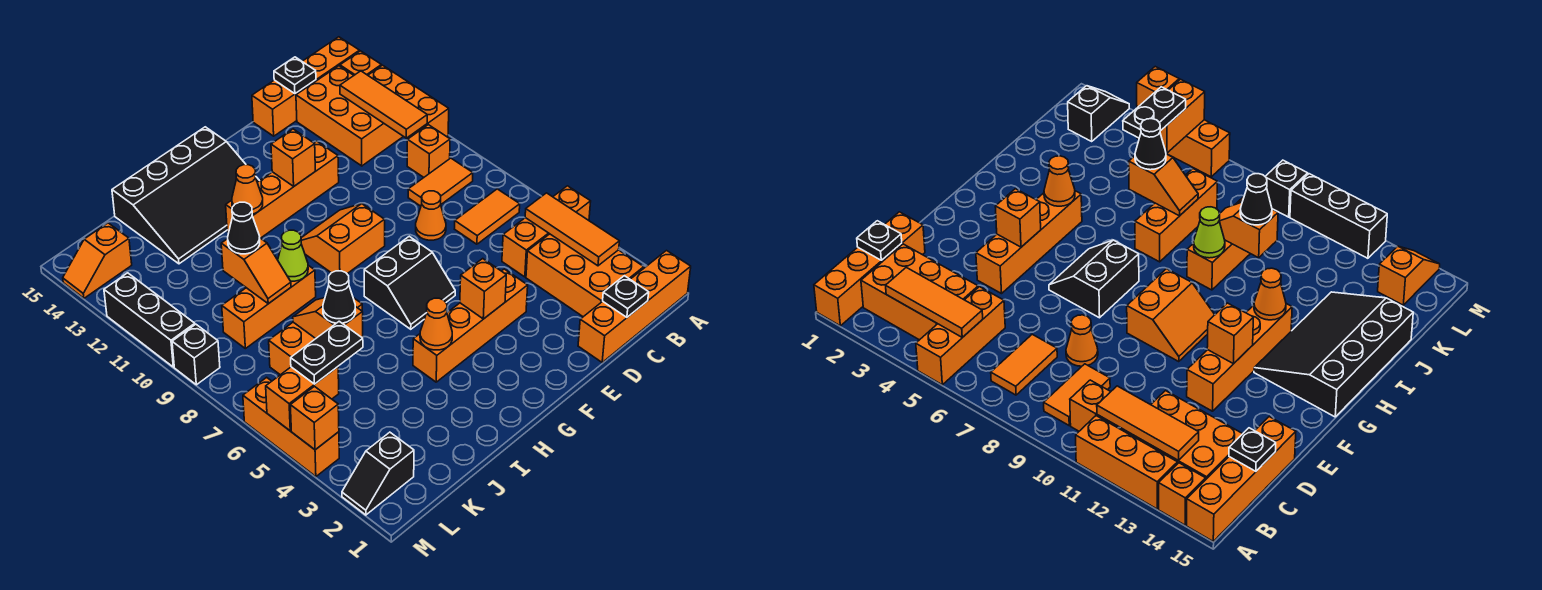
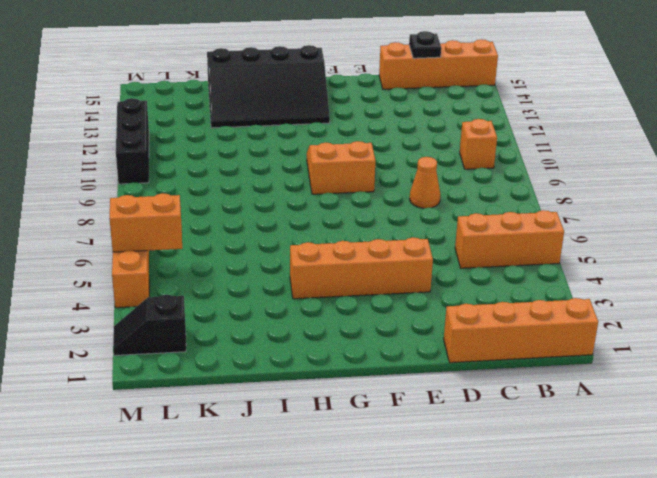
none -> orange brick A11:A13 level 1
none -> orange brick A14 level 1
none -> orange brick B2:C4 level 1
none -> orange tile B7:C7 level 1

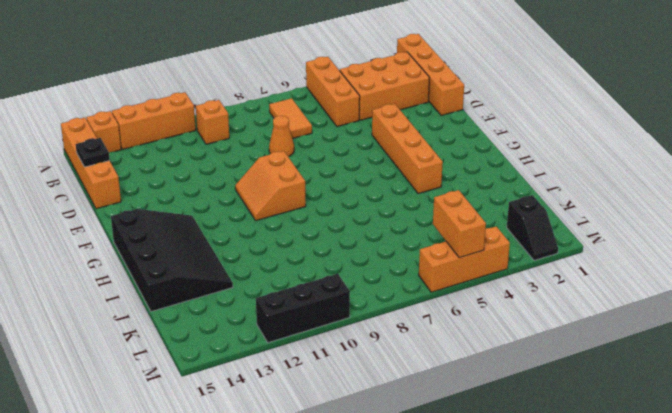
none -> orange tile B9:C9 level 1
none -> orange brick B12:C14 level 1
none -> orange brick E12:H12 level 1
none -> black slope F6:G7 level 1 top 7

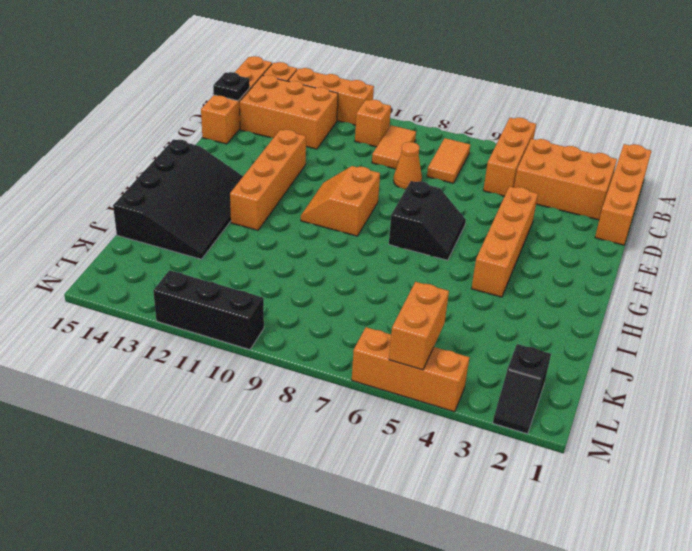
none -> orange brick I7:K7 level 1
none -> orange brick I9:K9 level 1
none -> orange slope L14:M14 level 1 top L
none -> black brick M9 level 1

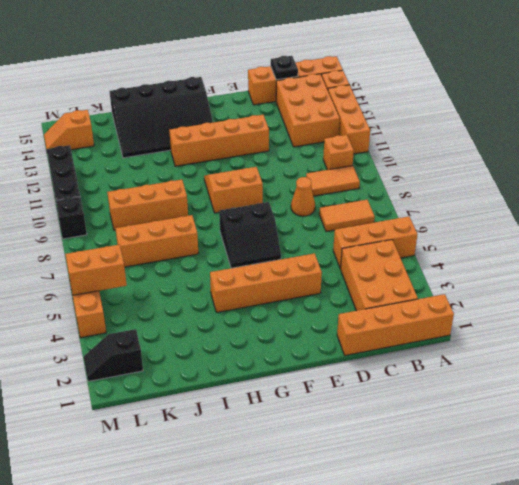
none -> orange tile B3:B5 level 2
none -> orange tile B11:B13 level 2
none -> black plate C1 level 2
none -> orange brick F4 level 2

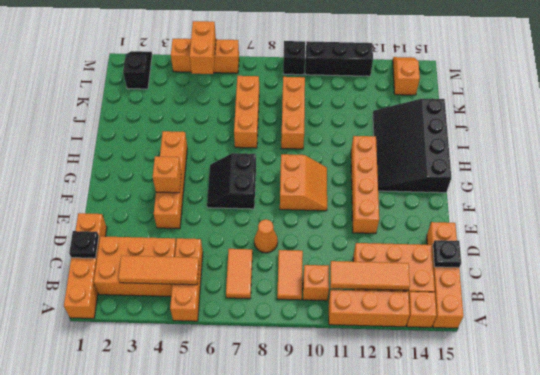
none -> orange brick F12 level 2
none -> orange cone H4 level 2
none -> orange cone H12 level 2
none -> lime cone I9 level 2

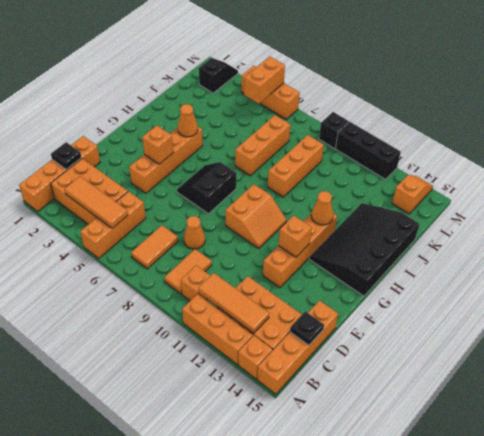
none -> lime cone I9 level 2
none -> orange slope J6:J7 level 2 top 6
none -> orange slope J9:J10 level 2 top 10
none -> orange brick M4 level 2

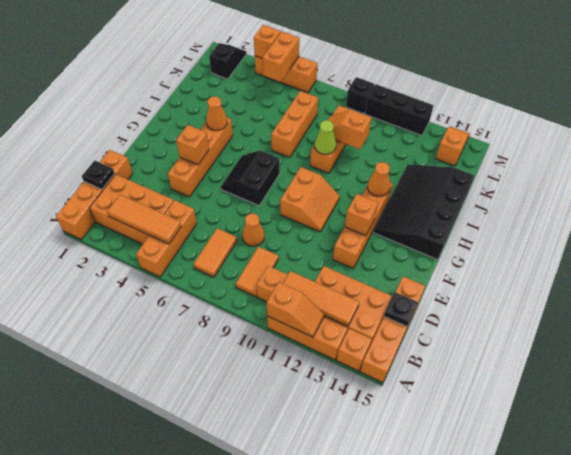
orange slope A11:A12 level 2 top 11 -> orange slope J6:J7 level 2 top 6
none -> black cone J6 level 3
none -> black cone J10 level 3
none -> black plate K5:L5 level 3

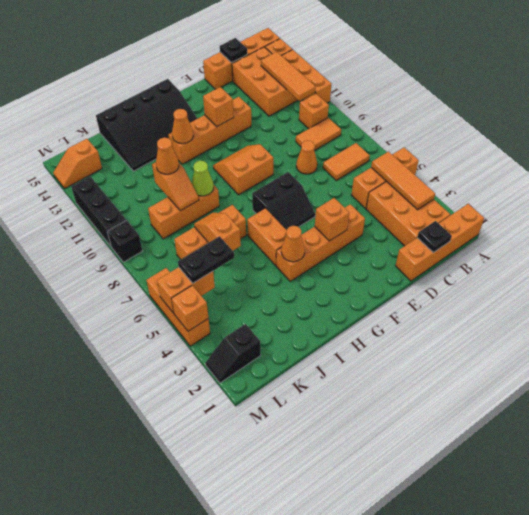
orange brick H5:H6 level 1 -> none
orange cone J10 level 3 -> black cone J10 level 3
none -> black cone J6 level 3

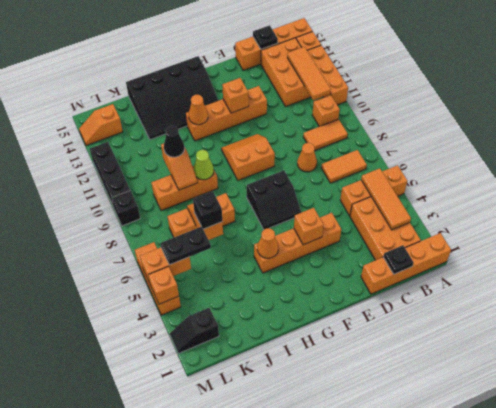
black brick J6 level 3 -> black cone J6 level 3

